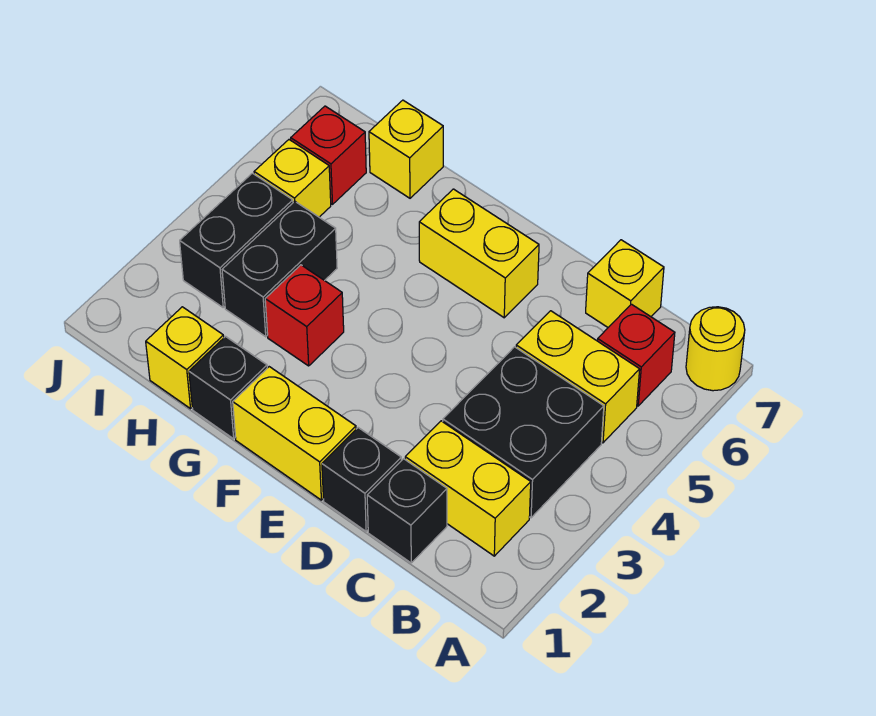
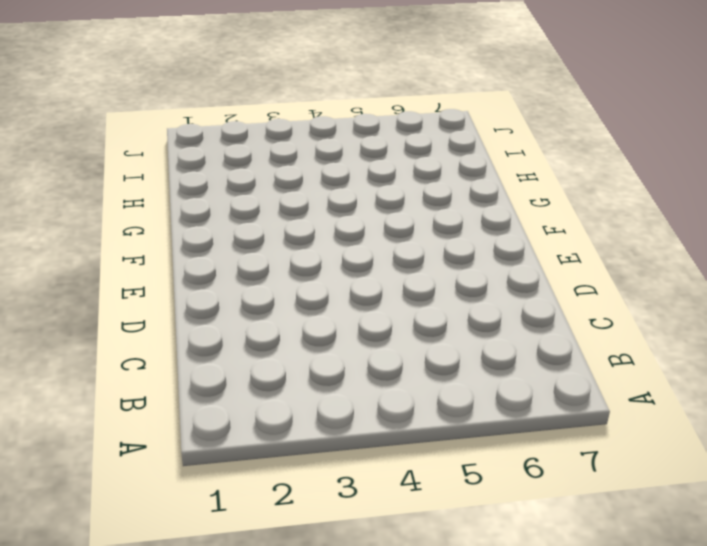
none -> yellow round brick A7 level 1
none -> yellow brick B2:C2 level 1
none -> black brick B3:C4 level 1

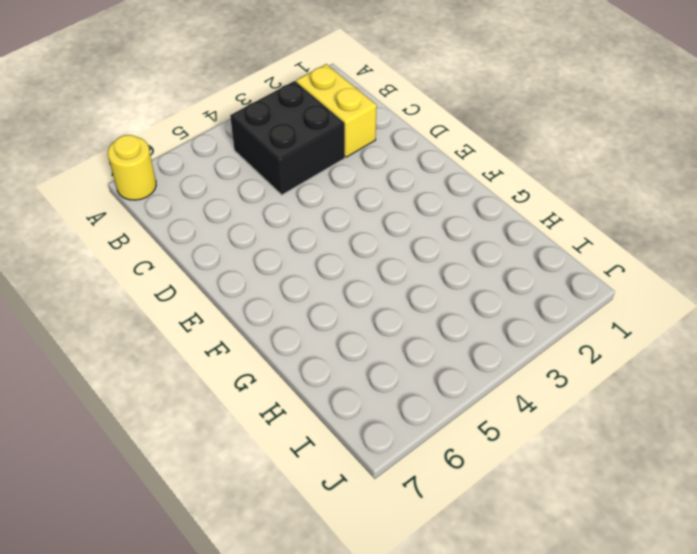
none -> yellow brick B5:C5 level 1
none -> red brick B6 level 1
none -> black brick C1 level 1

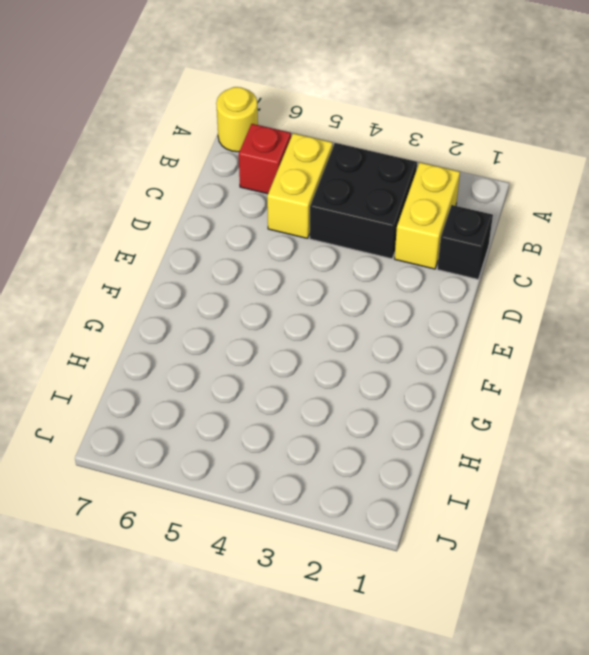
none -> yellow brick C7 level 1
none -> black brick D1 level 1
none -> yellow brick E1:F1 level 1

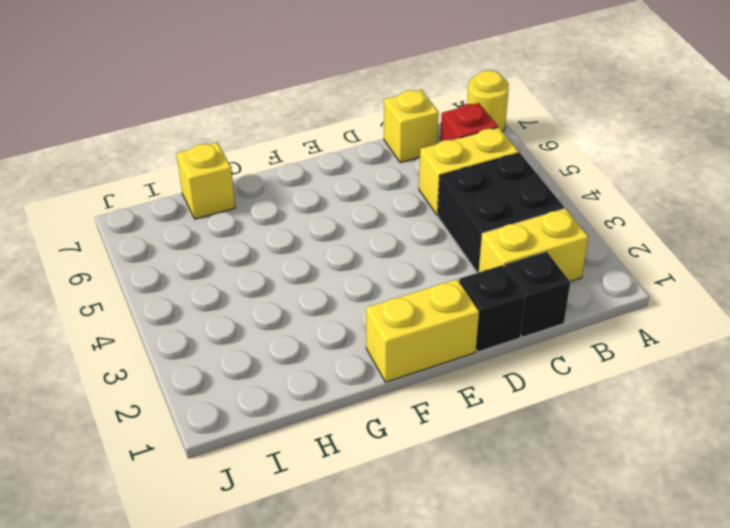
none -> yellow brick E6:F6 level 1
none -> black brick G1 level 1
none -> red brick G3 level 1

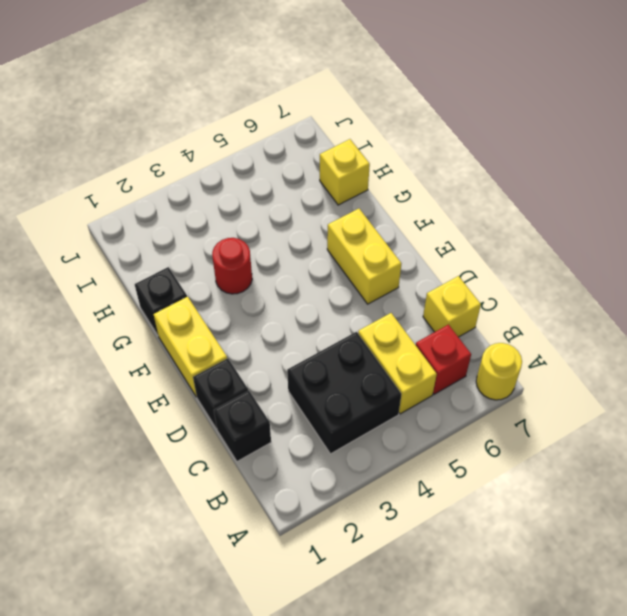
red round brick G3 level 1 -> red brick G3 level 1
none -> yellow brick B2:C2 level 1
none -> yellow brick H1 level 1
none -> black brick H3:H4 level 1

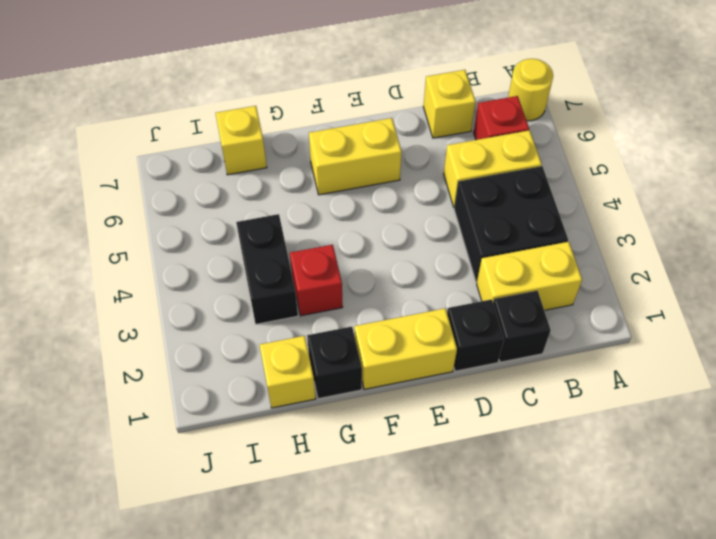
none -> black brick I3:I4 level 1
none -> yellow brick I5 level 1
none -> red brick I6 level 1

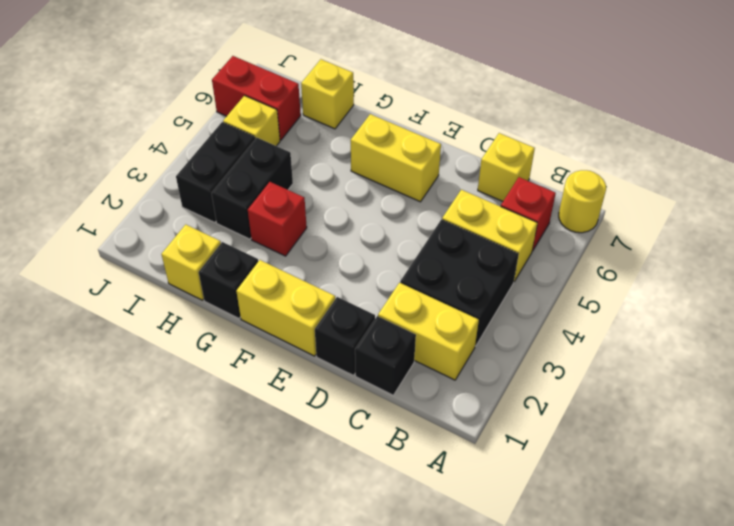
red brick I6:J6 level 1 -> red brick I6 level 1

